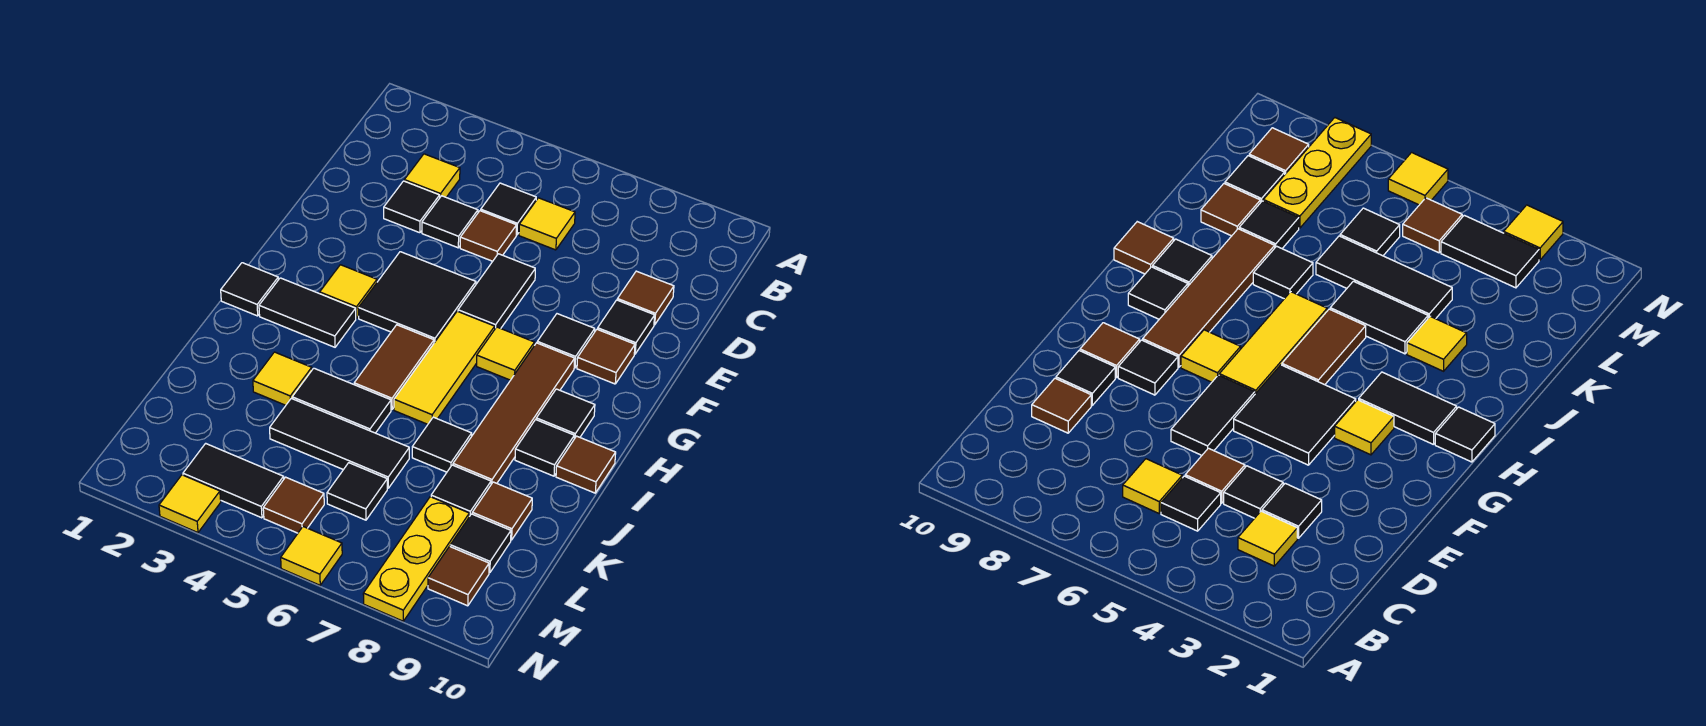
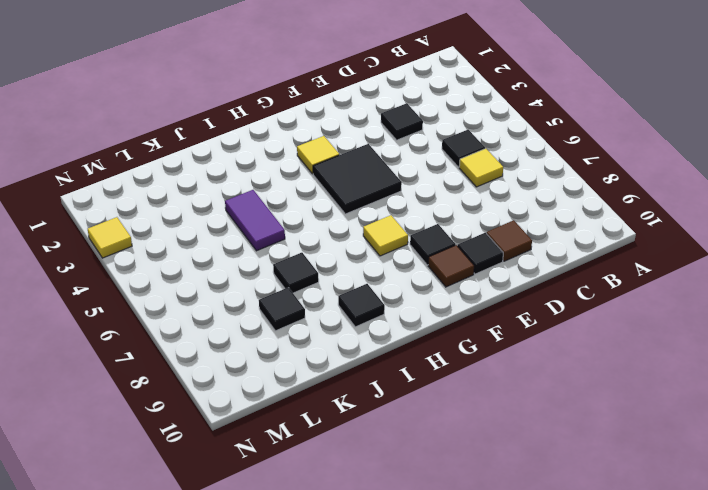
purple tile J4:J5 level 1 -> black tile J4:J5 level 1
none -> yellow tile C3 level 1
none -> black tile D4 level 1
none -> brown tile D5 level 1
none -> black tile E6:F6 level 1

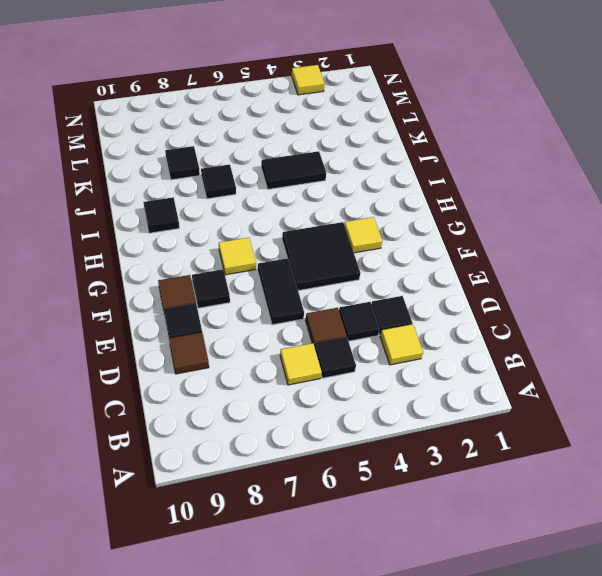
none -> yellow tile G6:I6 level 1
none -> brown tile G8:J8 level 1
none -> black tile H1 level 1
none -> black tile H2:H3 level 1

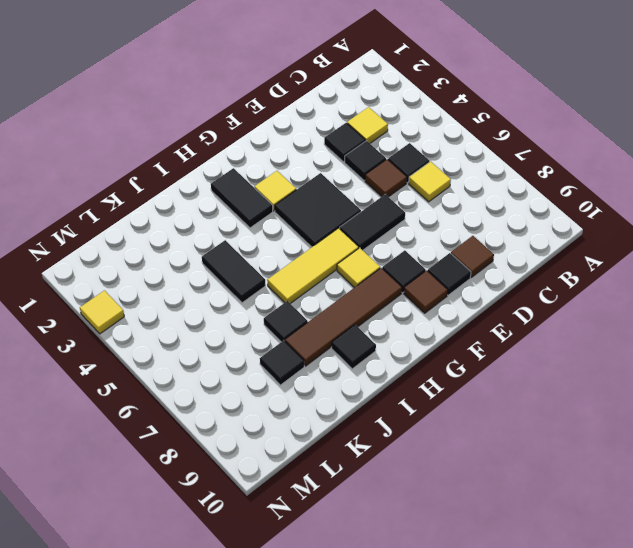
none -> black tile H1 level 1
none -> brown tile H5:I5 level 1
none -> black tile H9 level 1
none -> brown tile I10 level 1

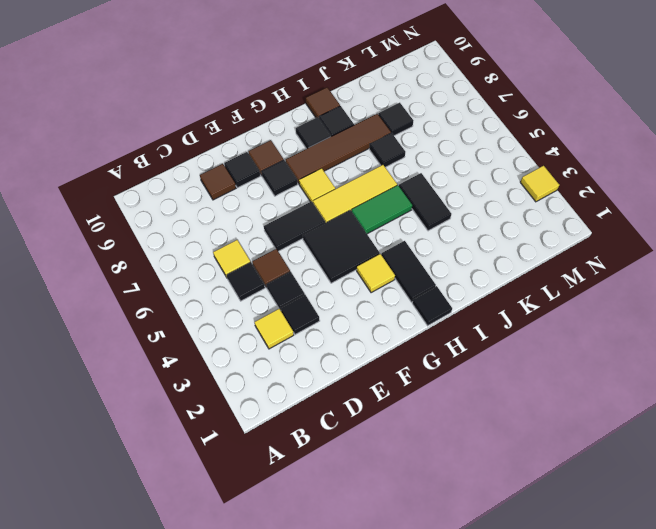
green tile H5:I5 level 1 -> brown tile H5:I5 level 1
none -> yellow tile J3 level 1
none -> black tile K4:K6 level 1
none -> brown tile K9 level 1
none -> black tile L6 level 1

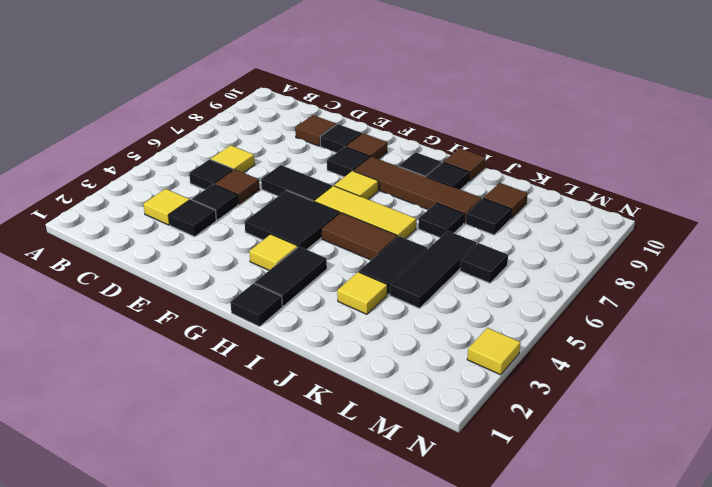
none -> yellow plate L8:N8 level 1
none -> black tile L9 level 1
none -> black tile M3:M4 level 1
none -> brown tile M5 level 1

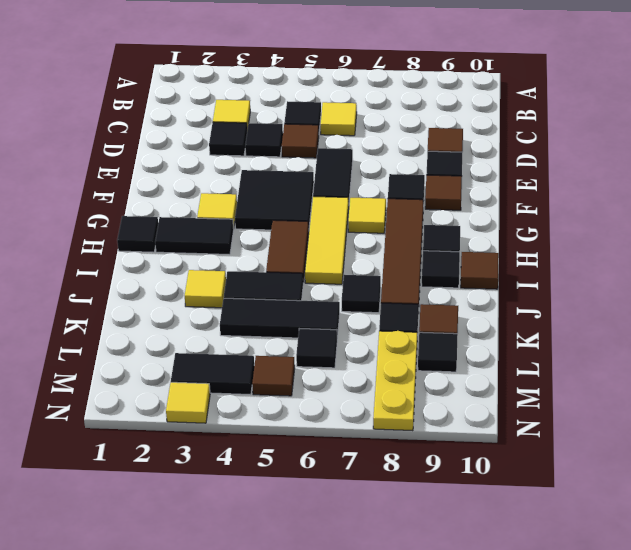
none -> brown tile M9 level 1
none -> yellow tile N6 level 1

